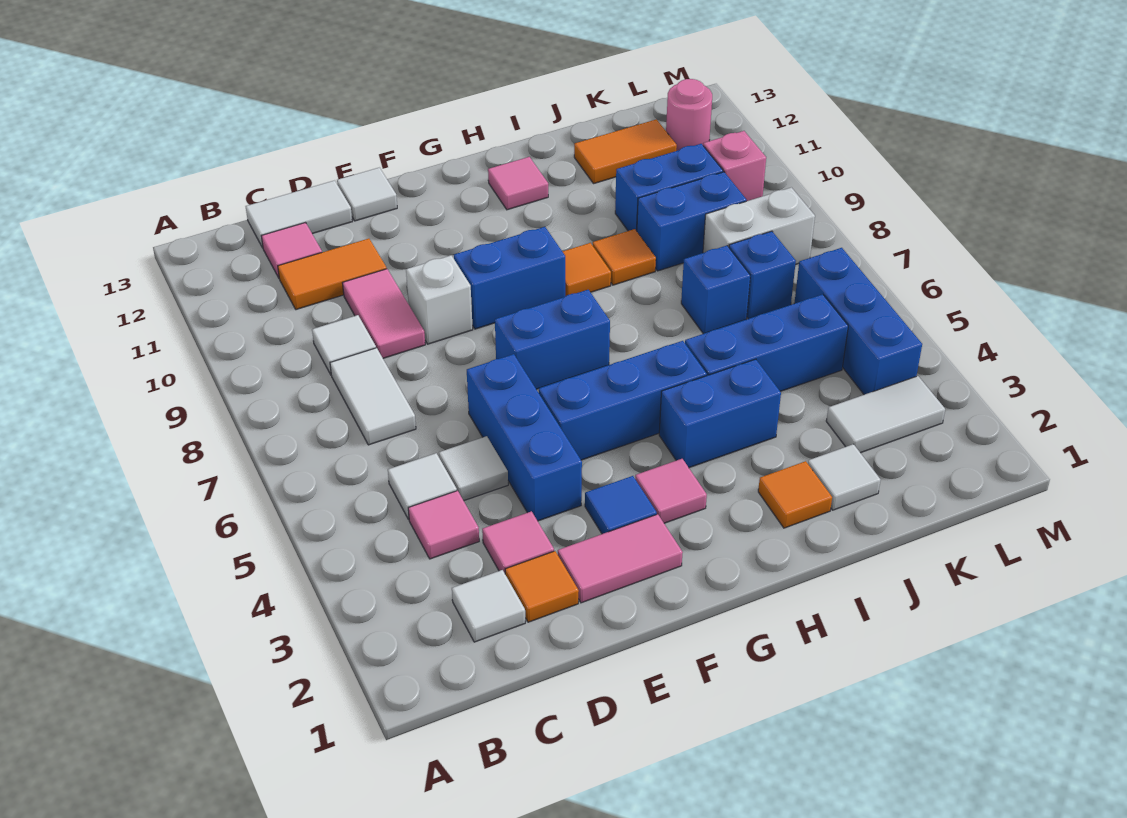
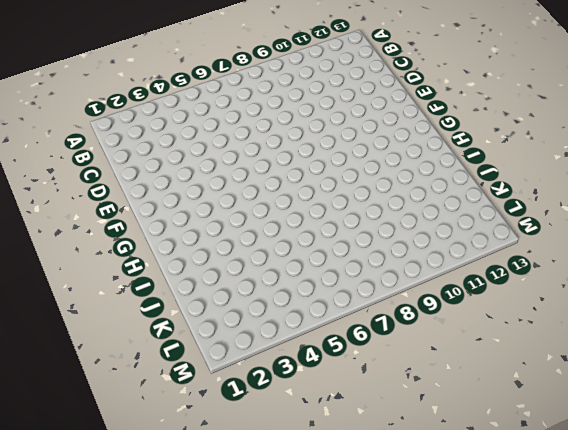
none -> white tile C2 level 1
none -> pink tile C4 level 1
none -> white tile C5 level 1
none -> white tile C7:C8 level 1

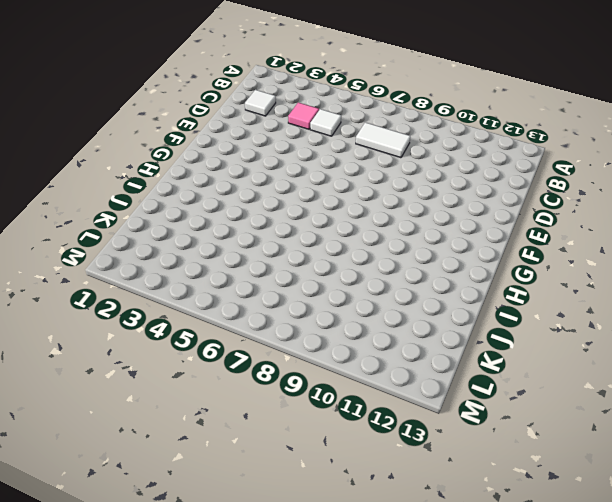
none -> white tile C9 level 1
none -> orange tile C11:D11 level 1
none -> pink tile C12 level 1
none -> white tile C13:D13 level 1

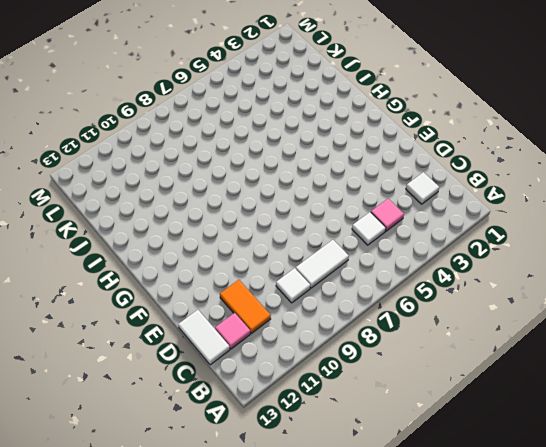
none -> orange tile D2 level 1
none -> pink tile D3 level 1
none -> white tile D5 level 1
none -> pink tile D9:D10 level 1

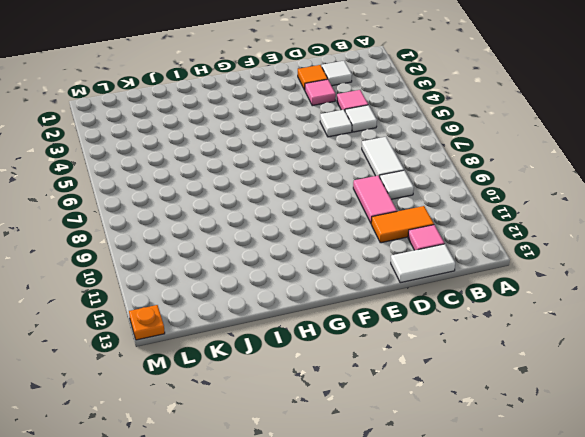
orange plate M13 level 1 -> none
none -> pink tile E2:F2 level 1
none -> blue brick E4:E6 level 1
none -> white brick E9 level 1
none -> white tile E13 level 1

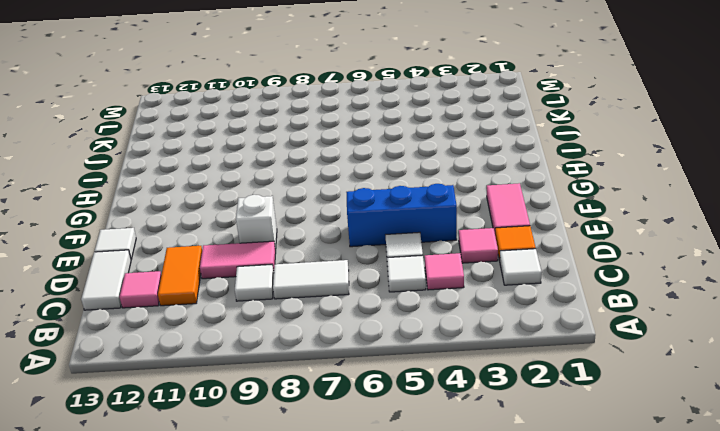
none -> blue tile F3 level 1
none -> blue brick F5:H5 level 1
none -> blue brick F7:G7 level 1
none -> blue brick F9:G9 level 1

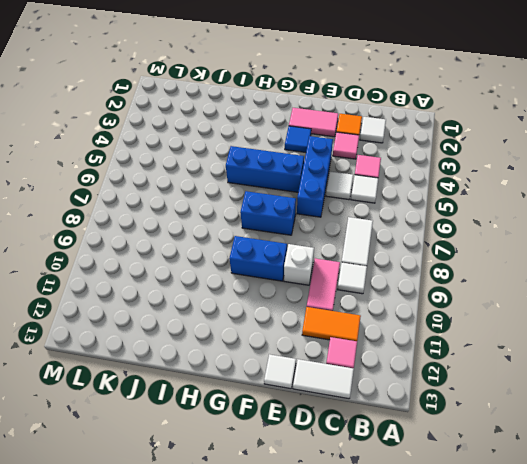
none -> pink tile G3 level 1
none -> blue brick H4:I4 level 1
none -> orange tile H9 level 1
none -> pink tile H12 level 1

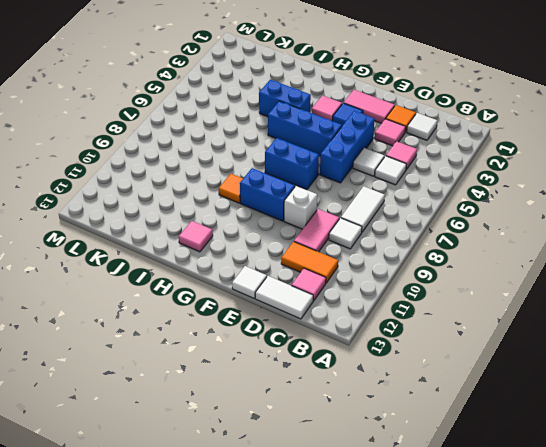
none -> orange tile I2 level 1
none -> blue brick I5:K5 level 1
none -> orange tile I9 level 1
none -> white tile J2 level 1

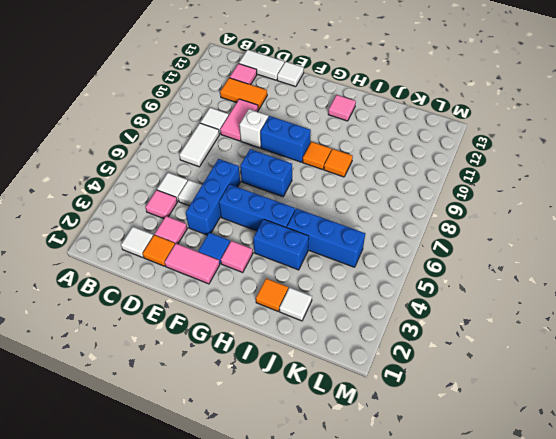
none -> blue brick J7 level 1
none -> blue brick J9:K9 level 1
none -> blue brick J10:K10 level 1
none -> orange tile J12:K12 level 1

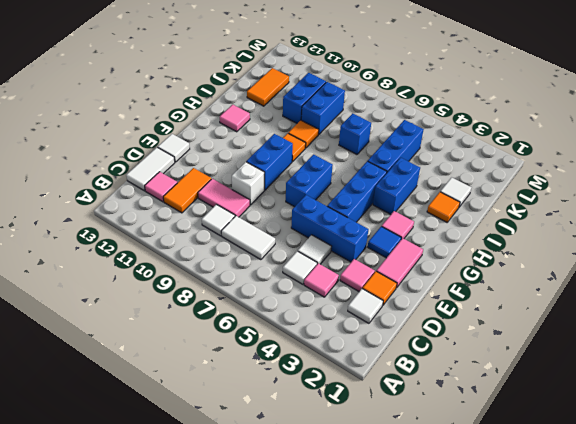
none -> white tile K3:L3 level 1
none -> blue brick K7 level 1
none -> white brick K8:L8 level 1
none -> blue brick L4:L6 level 1

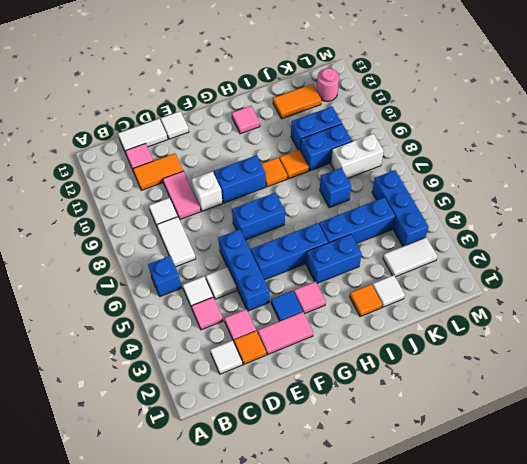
blue brick B6 level 1 -> blue brick K7 level 1
none -> pink brick L10 level 1

